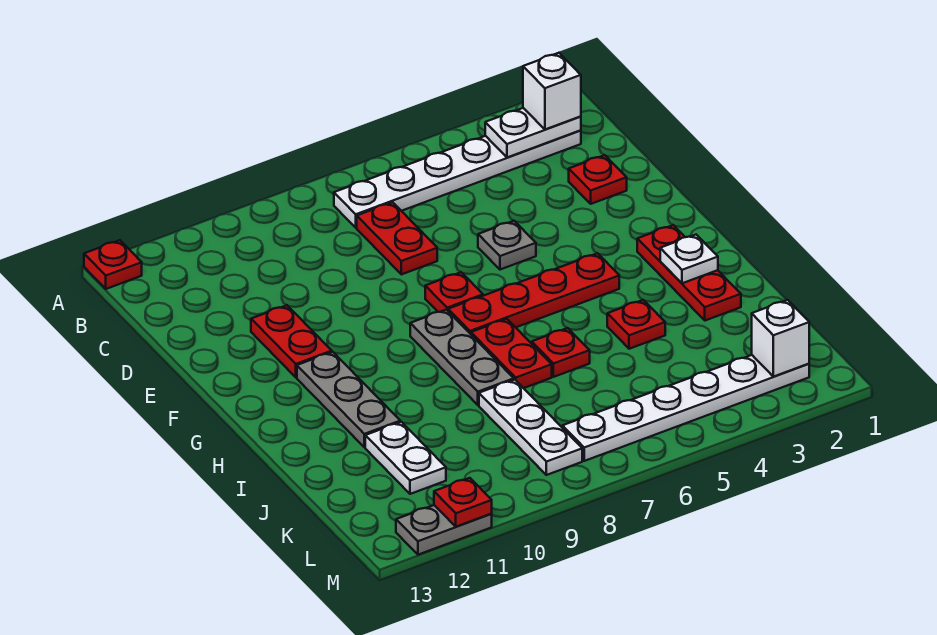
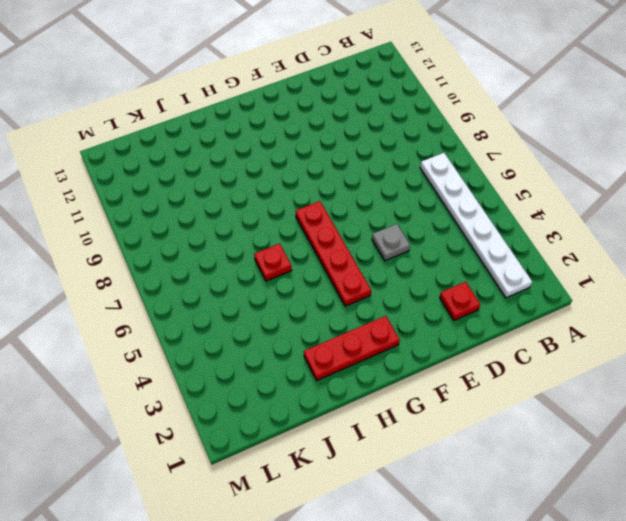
none -> red plate A13 level 1
none -> red plate C7:D7 level 1
none -> red plate E11:F11 level 1

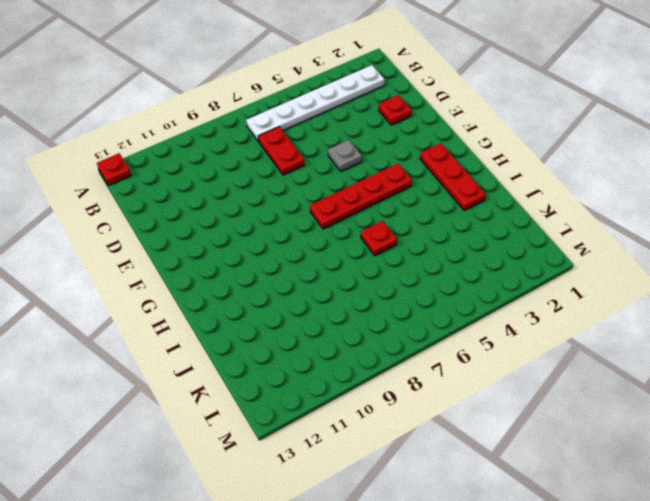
none -> red plate E11:F11 level 1
none -> red plate F7 level 1
none -> grey plate G8:I8 level 1

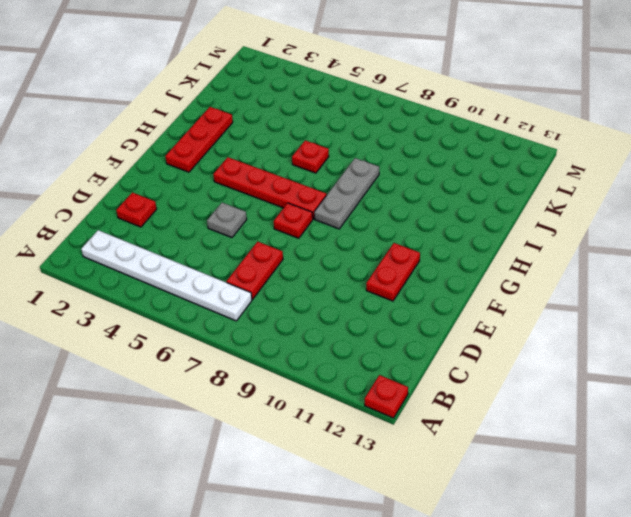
none -> grey plate G11:I11 level 1
none -> red plate H7:I7 level 1
none -> red plate I4 level 1

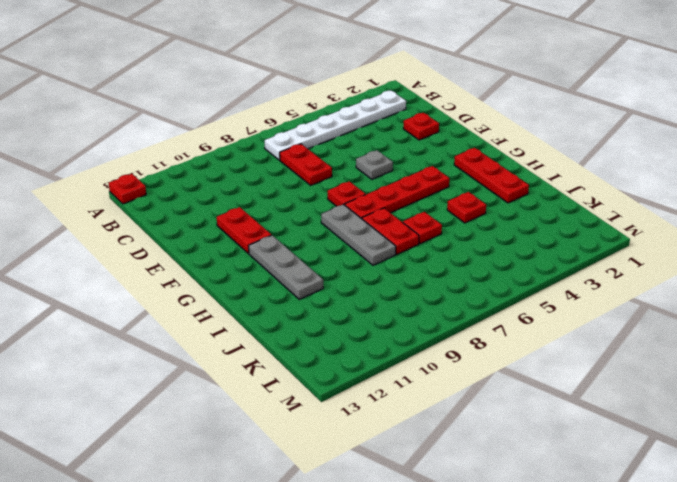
none -> white plate J8:L8 level 1
none -> white plate J11:K11 level 1
none -> white plate L2:L7 level 1

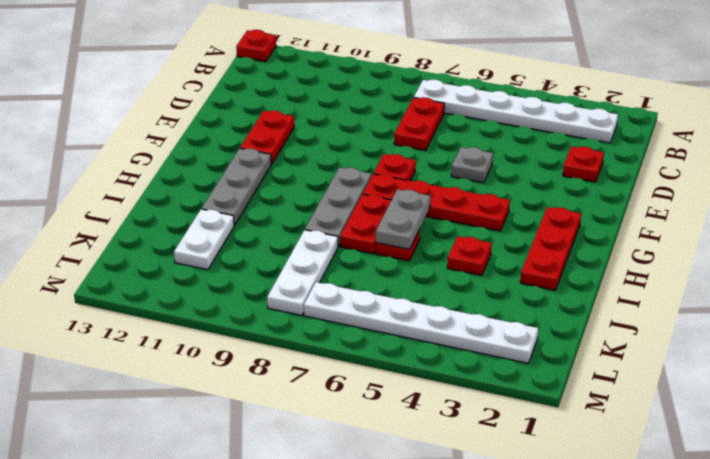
grey plate H6:I6 level 2 -> grey plate M11:M12 level 1
none -> white plate B2:B3 level 2
none -> white plate H2 level 2
none -> white brick L2 level 2

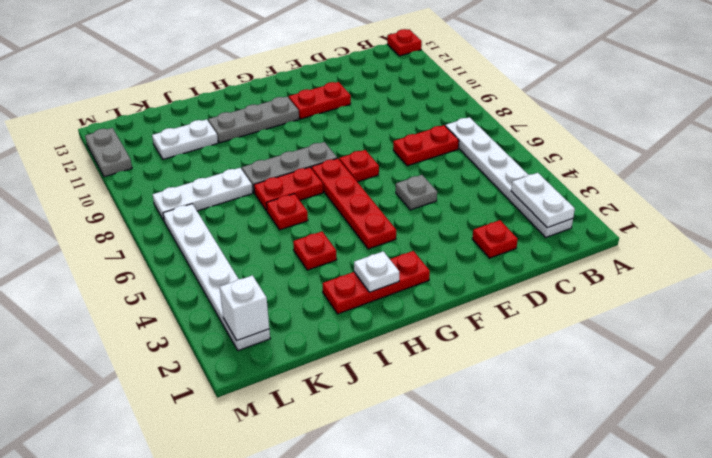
none -> red plate M11 level 2
none -> white brick B2 level 3

